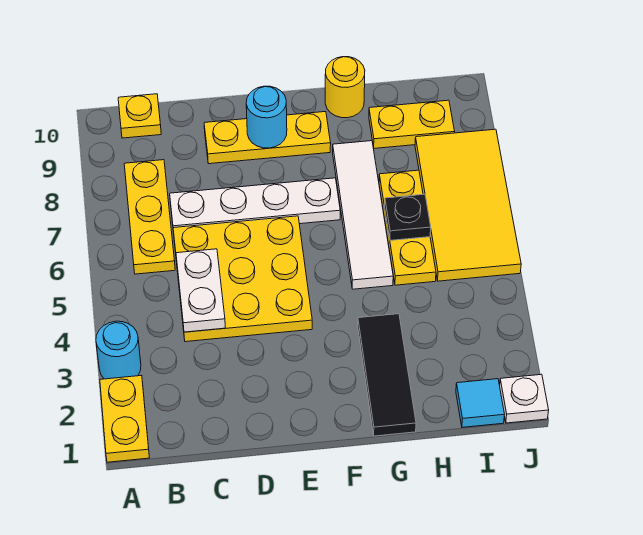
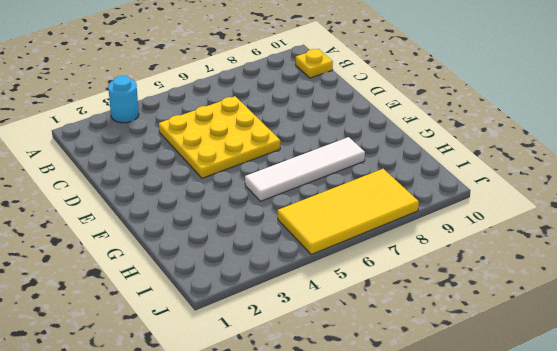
none -> yellow plate A1:A2 level 1
none -> yellow plate B6:B8 level 1
none -> white plate C7:F7 level 1

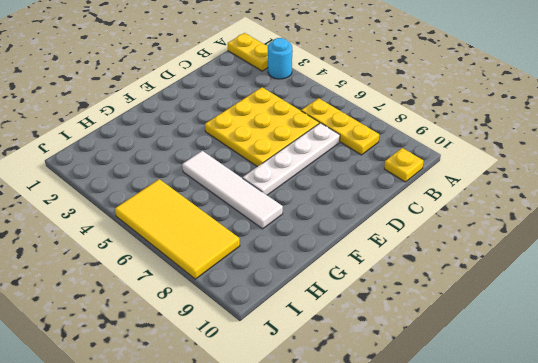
none -> yellow plate D9:F9 level 1
none -> black tile G1:G3 level 1
none -> yellow round brick G10 level 1

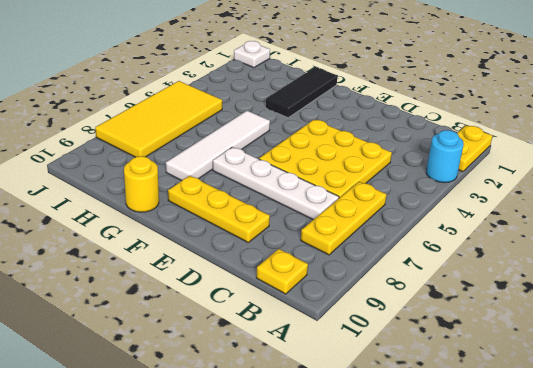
none -> yellow plate H5:H7 level 1
none -> yellow plate H9:I9 level 1
none -> cyan tile I1 level 1

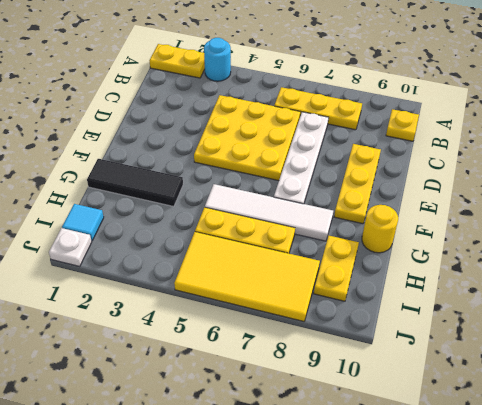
none -> white plate C4:C5 level 2
none -> cyan round brick E9 level 2
none -> black plate H6 level 2

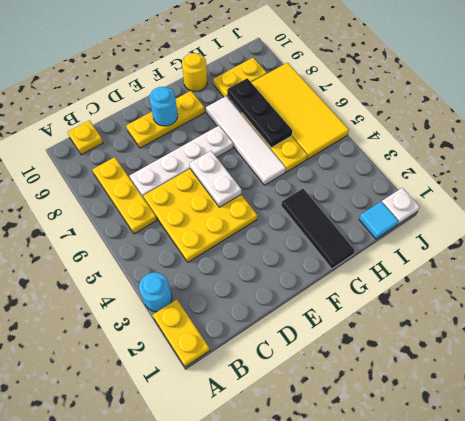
white plate E5:E6 level 2 -> white plate C4:C5 level 2
black plate H6:H8 level 2 -> black plate H6 level 2

